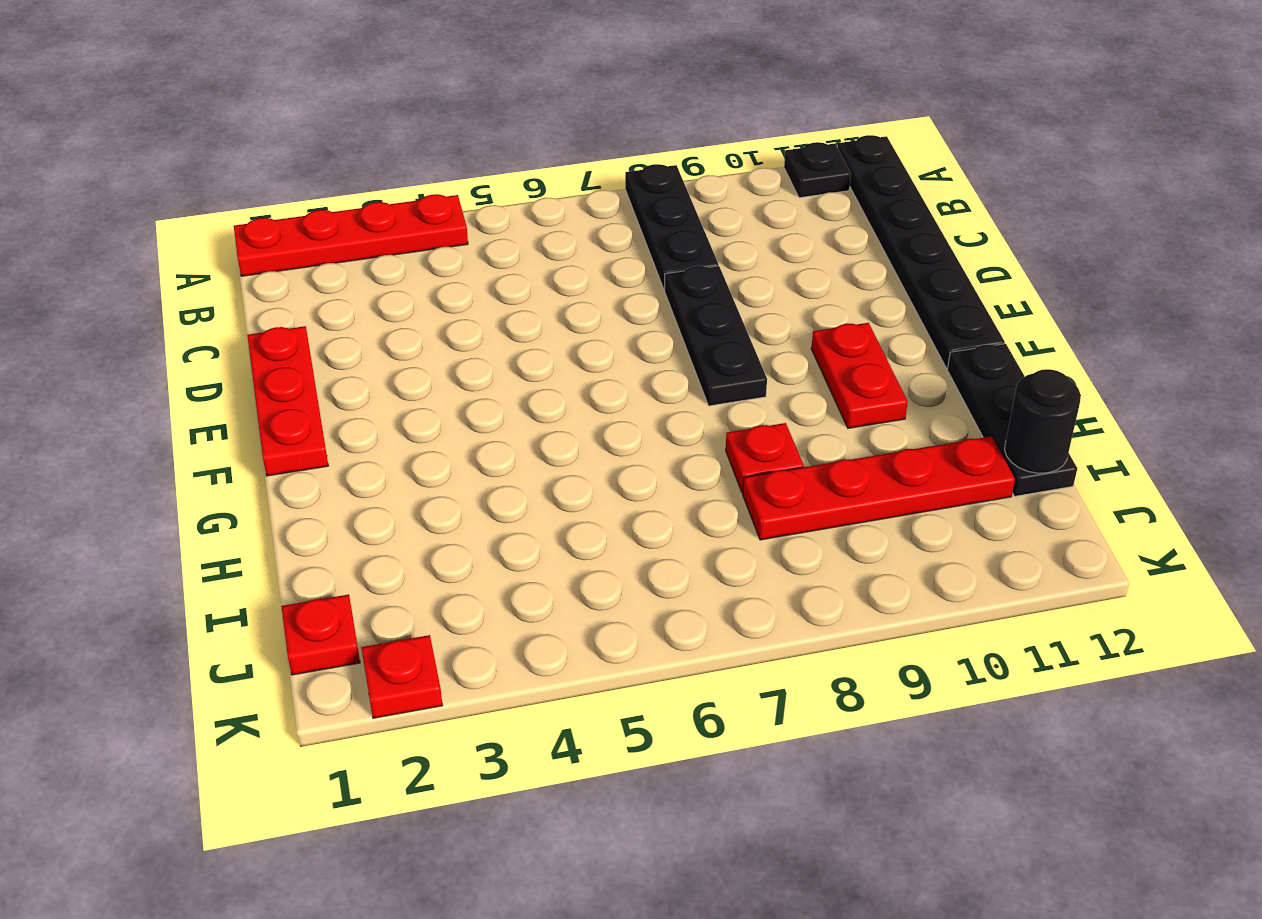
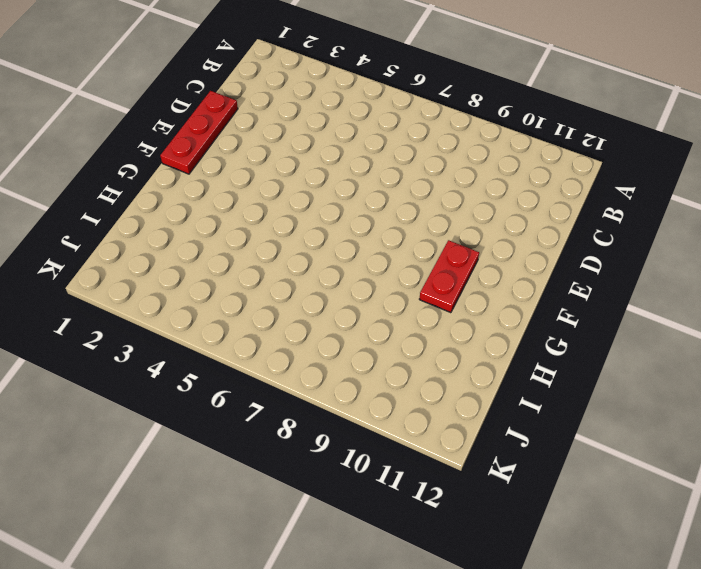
none -> red plate A1:A4 level 1
none -> black plate A8:C8 level 1
none -> black plate A11 level 1

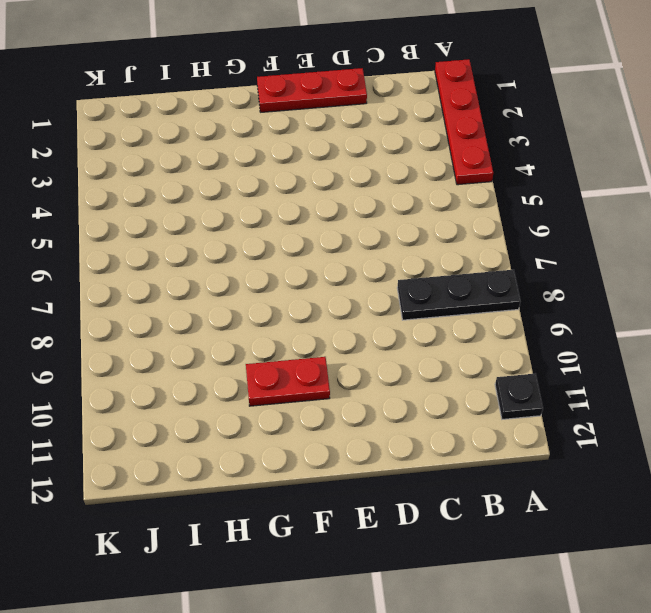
none -> black plate A12:F12 level 1
none -> black plate D8:F8 level 1
none -> black plate G12:I12 level 1

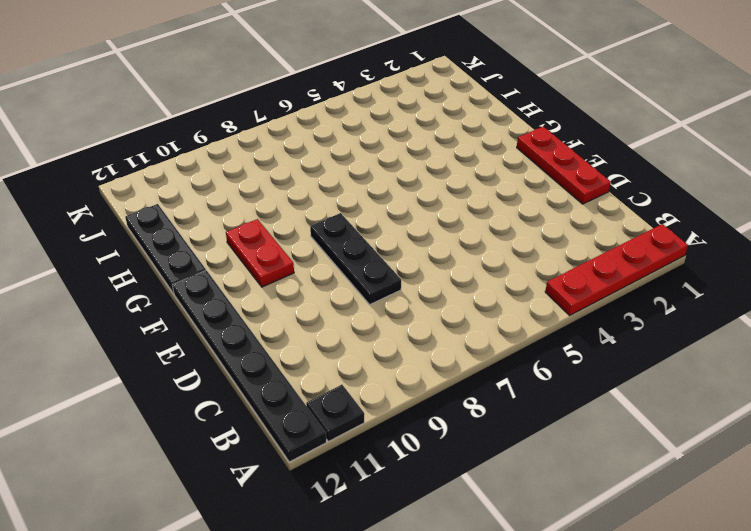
none -> black plate A8:C8 level 1
none -> red plate H8 level 1
none -> red plate I8:I11 level 1

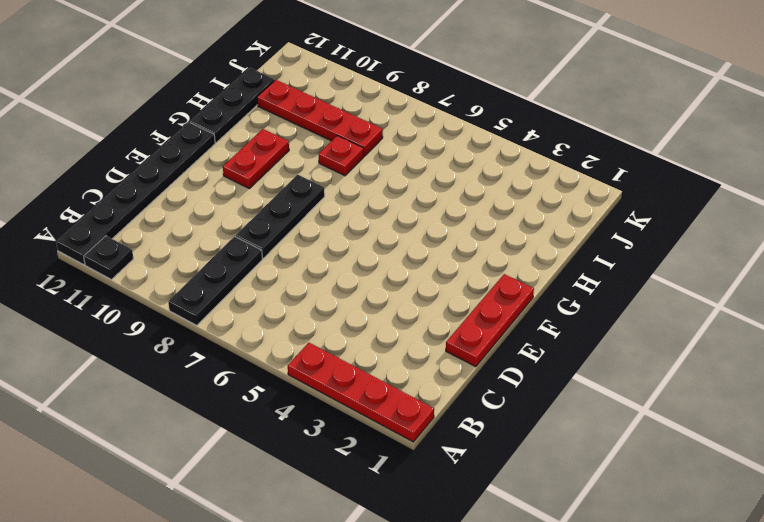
none -> red plate J1 level 1
none -> red plate K2 level 1
none -> black round brick I12 level 2

